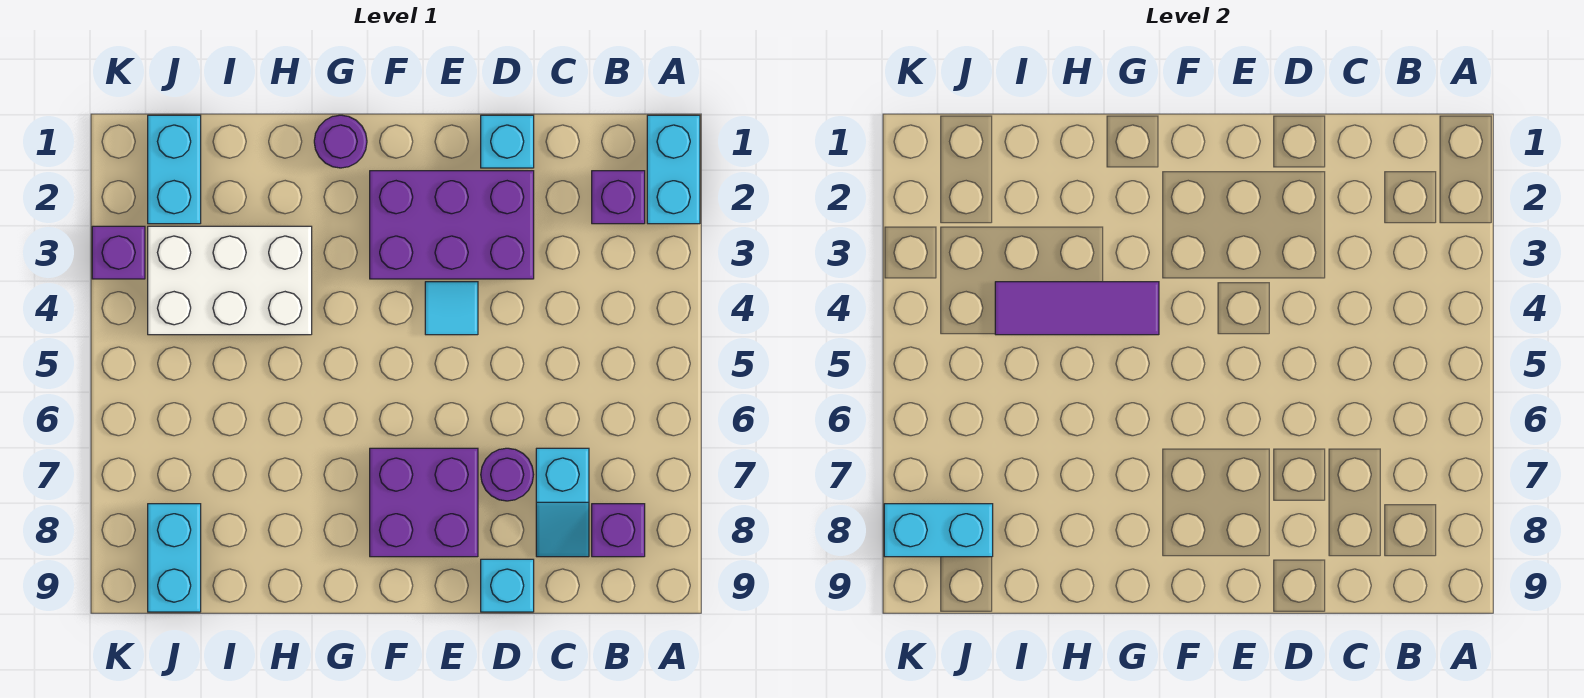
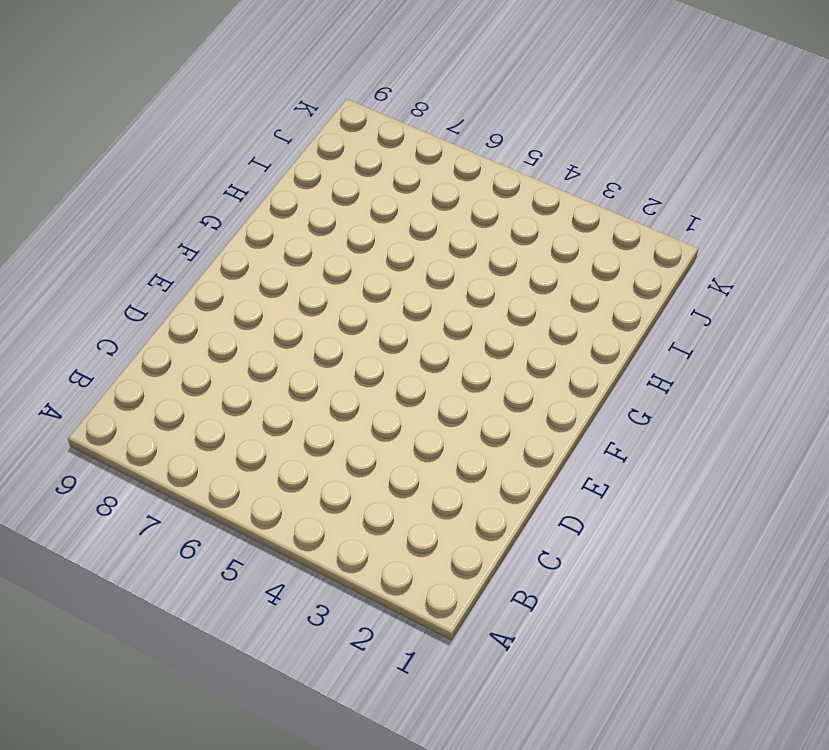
none -> cyan brick A1:A2 level 1
none -> purple brick B2 level 1
none -> purple brick B8 level 1

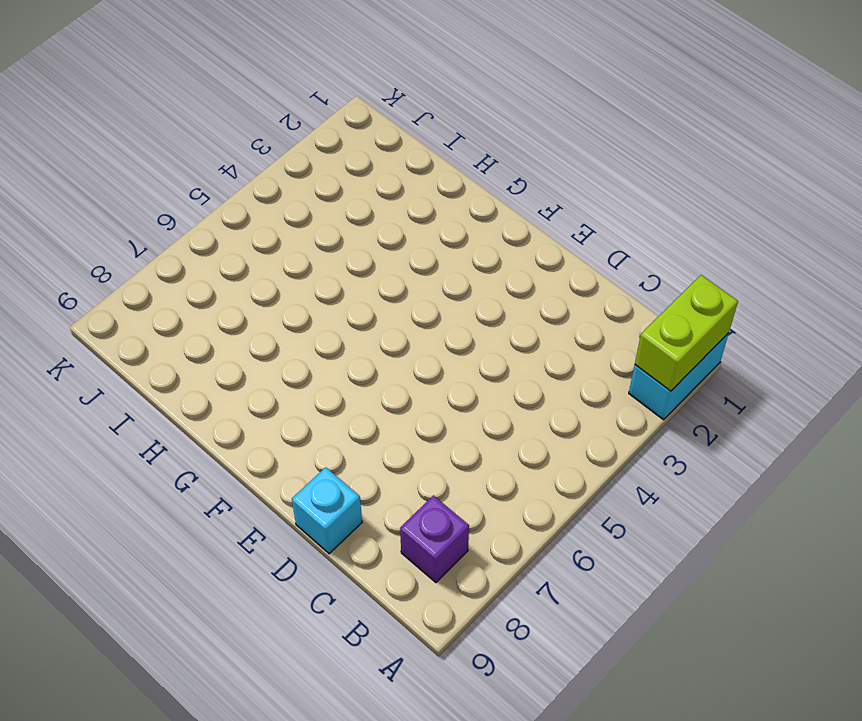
lime brick A1:A2 level 2 -> none
none -> purple brick B2 level 1
none -> cyan slope C7:C8 level 1 top 7
none -> cyan brick D1 level 1

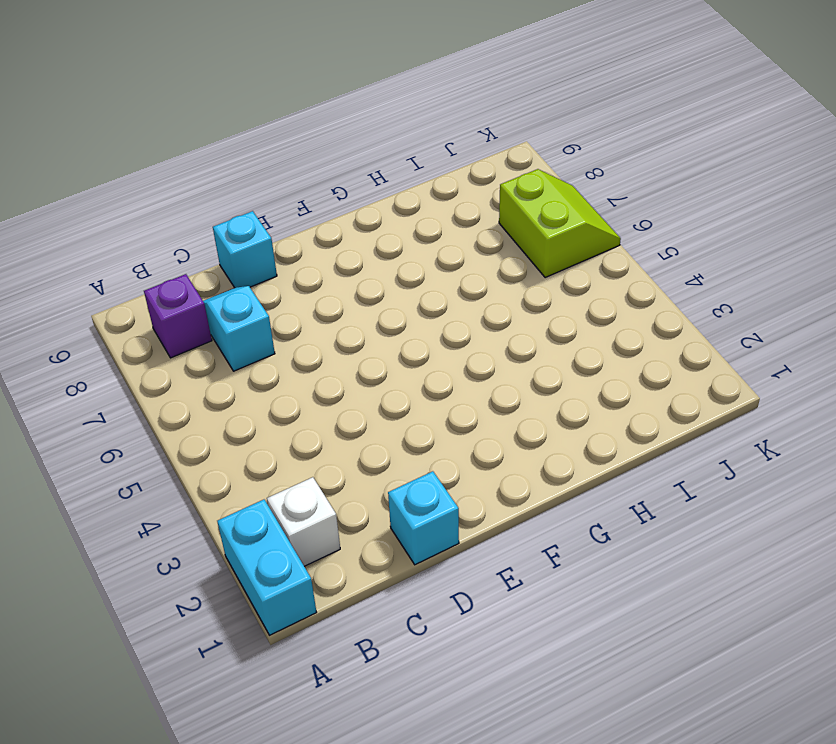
white brick B2 level 1 -> purple brick B2 level 1
lime slope J6:K7 level 1 top J -> none
none -> purple brick D2:F3 level 1
none -> purple round brick D7 level 1
none -> cyan tile E4 level 1

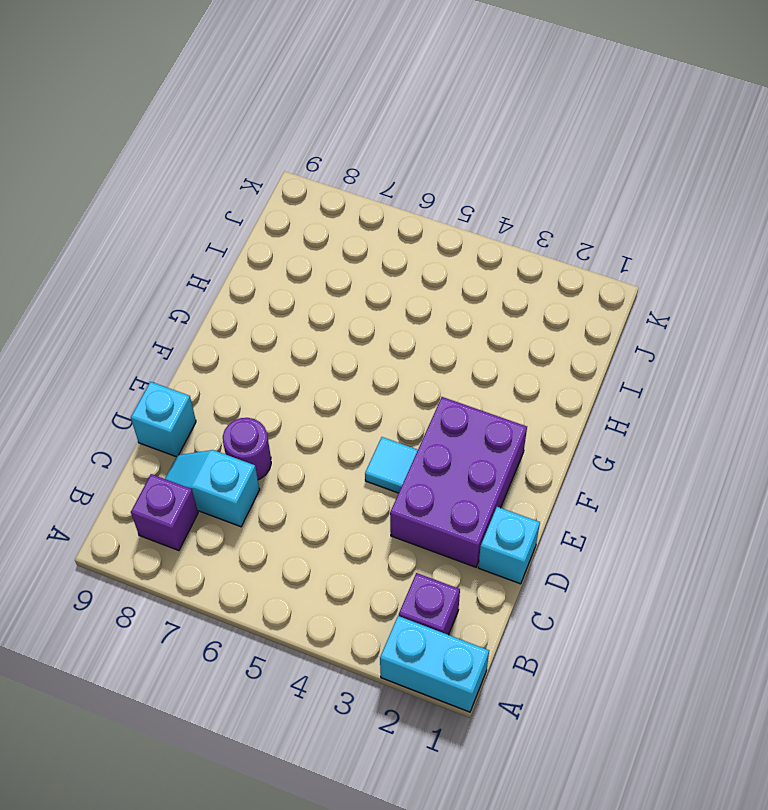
none -> purple brick E7:F8 level 1
none -> purple round brick G1 level 1
none -> white brick H3:J4 level 1

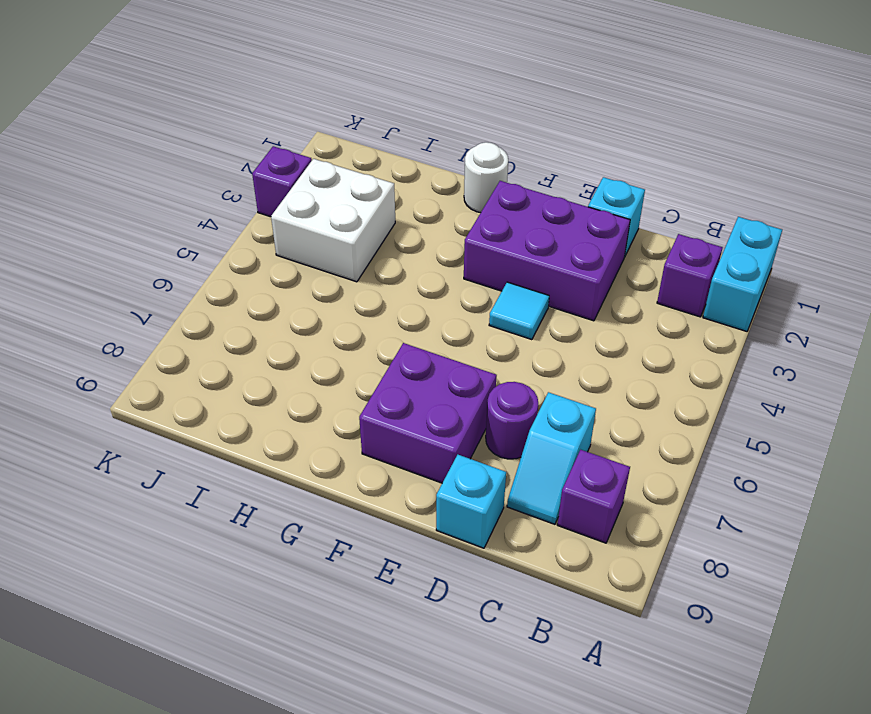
white round brick G1 level 1 -> purple round brick G1 level 1
white brick I3:J4 level 1 -> white brick H3:J4 level 1
none -> cyan brick J1:J2 level 1
none -> cyan brick J8:J9 level 1
none -> purple tile G4:I4 level 2

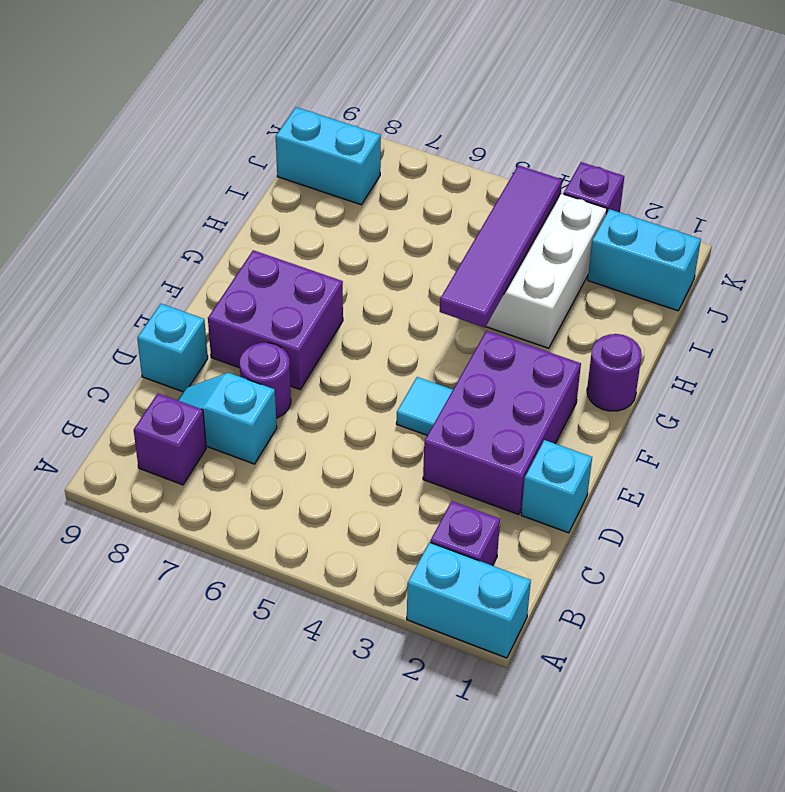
purple tile G4:J4 level 2 -> purple tile G4:I4 level 2
none -> cyan brick J8:K8 level 2

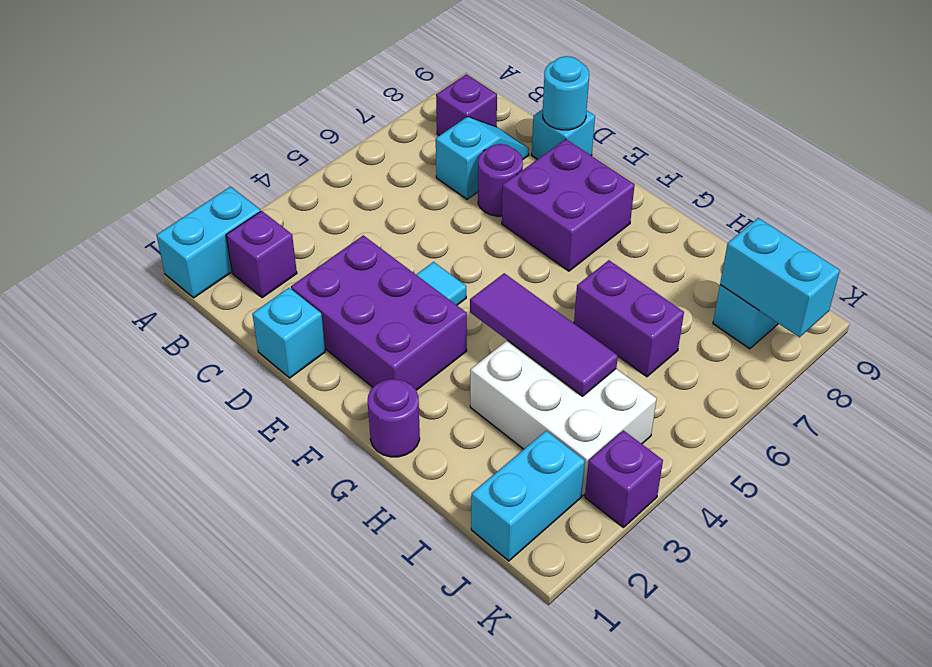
cyan round brick D9 level 2 -> none
purple brick H6:I6 level 1 -> none

